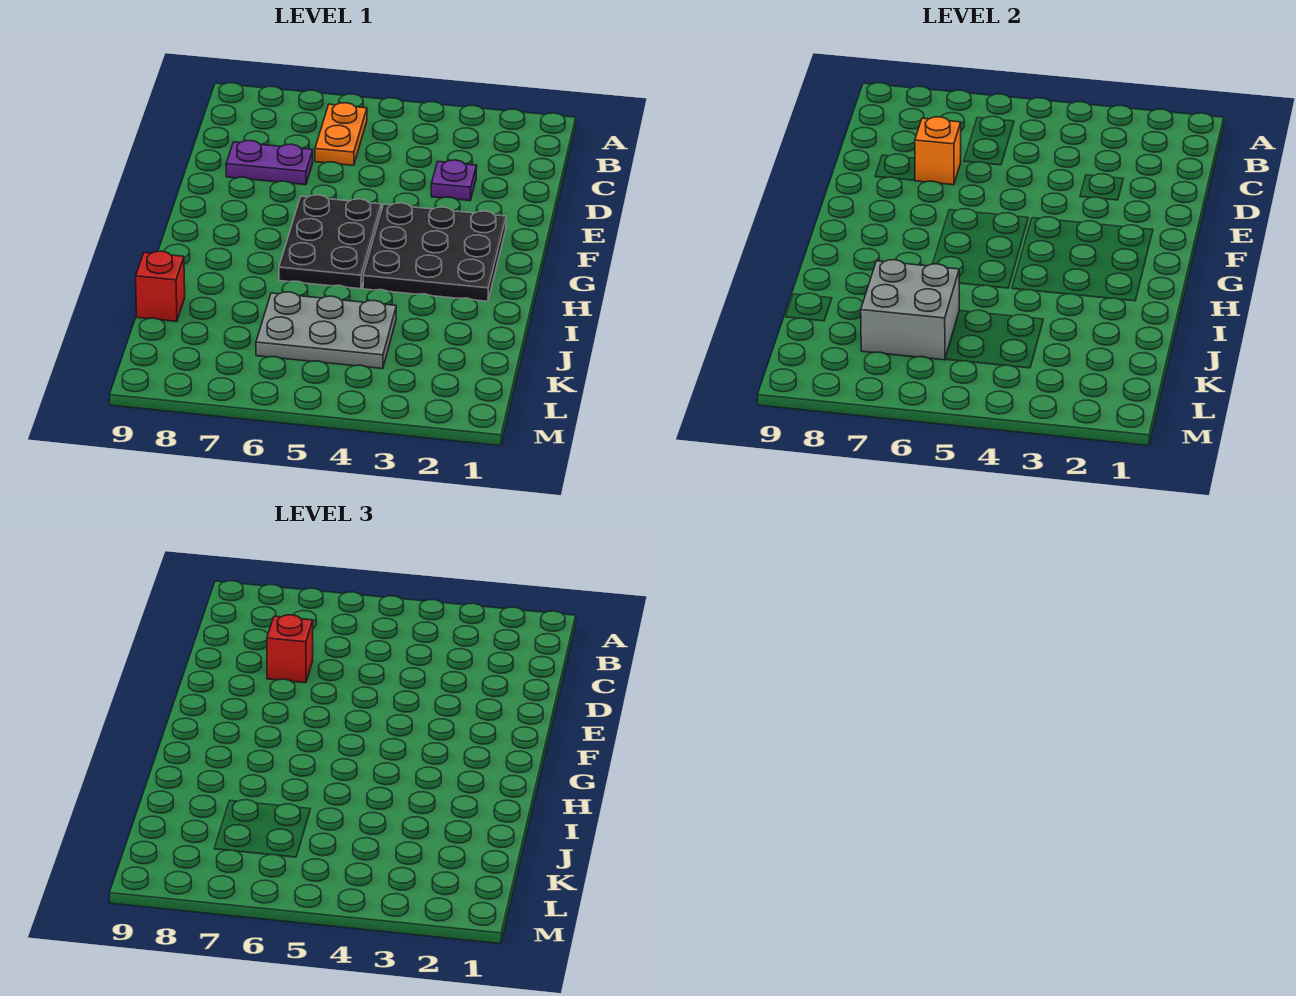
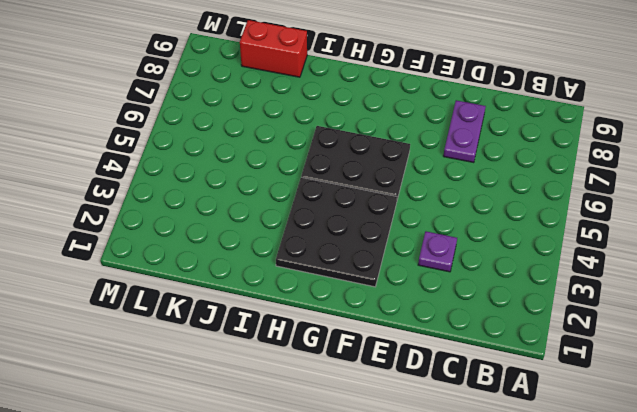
red brick J9:K9 level 1 -> red brick J9 level 1
none -> orange plate B6:C6 level 1
none -> grey plate J4:K6 level 1

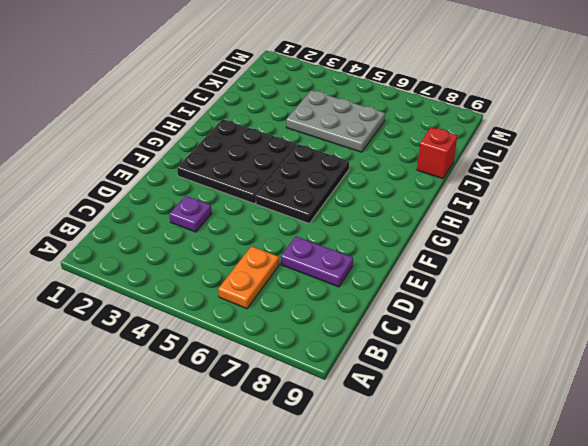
none -> orange brick D7 level 2
none -> grey brick J6:K7 level 2

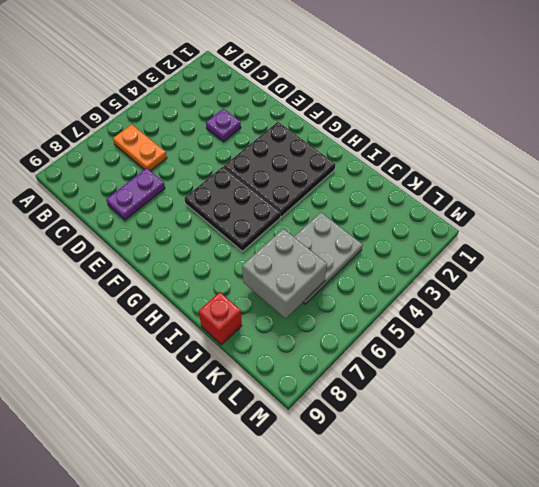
none -> orange brick D7 level 2
none -> red brick D7 level 3

